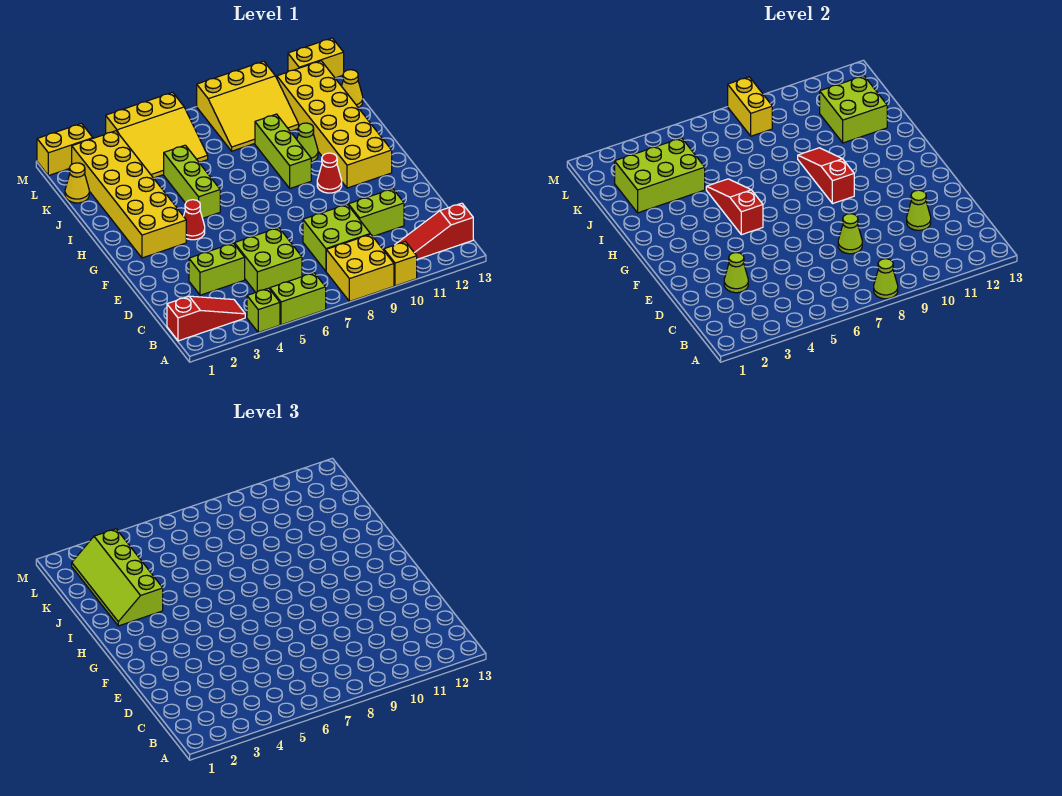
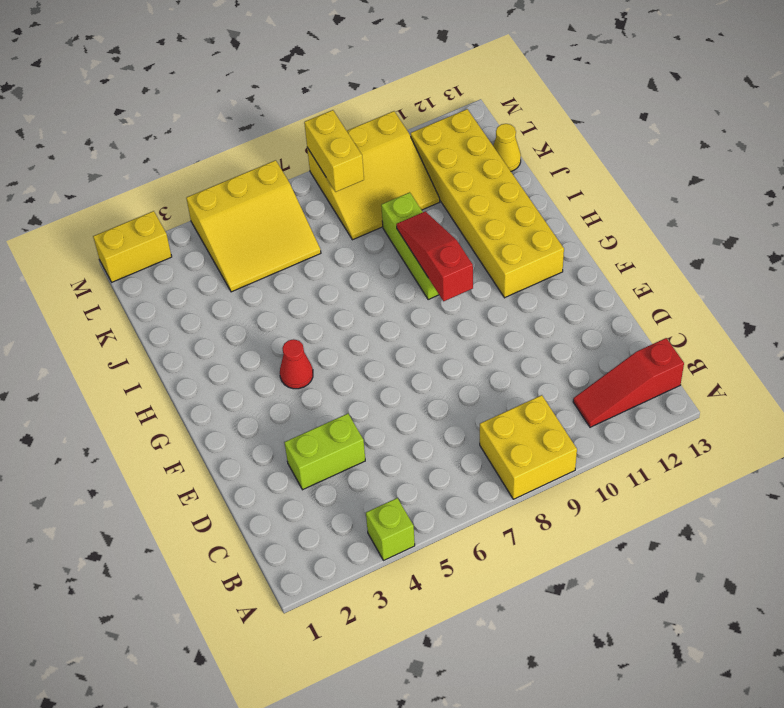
none -> lime brick A5:A6 level 1
none -> yellow brick A10 level 1
none -> red slope B1:B3 level 1 top 1
none -> lime brick C5:D6 level 1

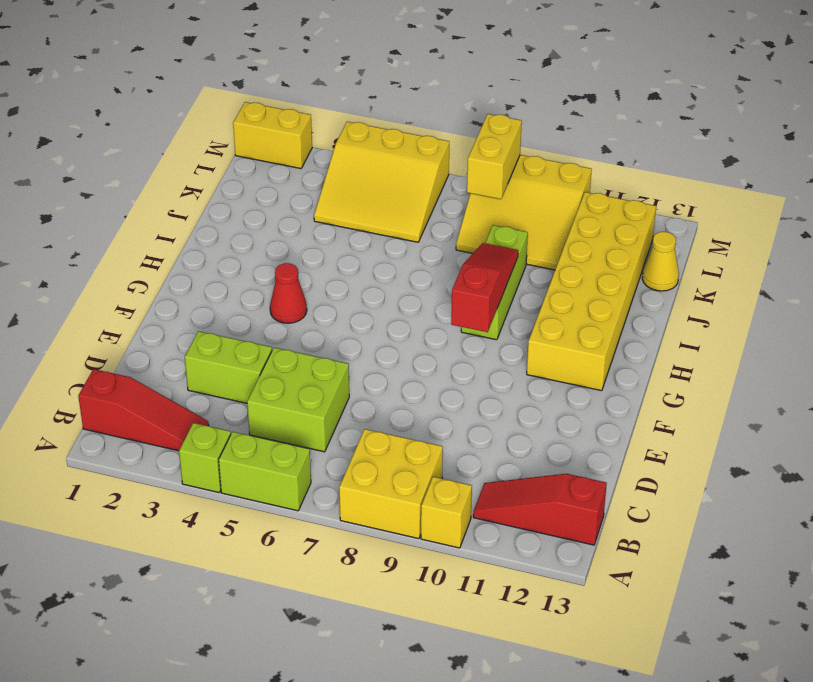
none -> lime brick C8:D9 level 1
none -> lime brick D10:D11 level 1
none -> yellow brick G2:L3 level 1
none -> red cone G10 level 1

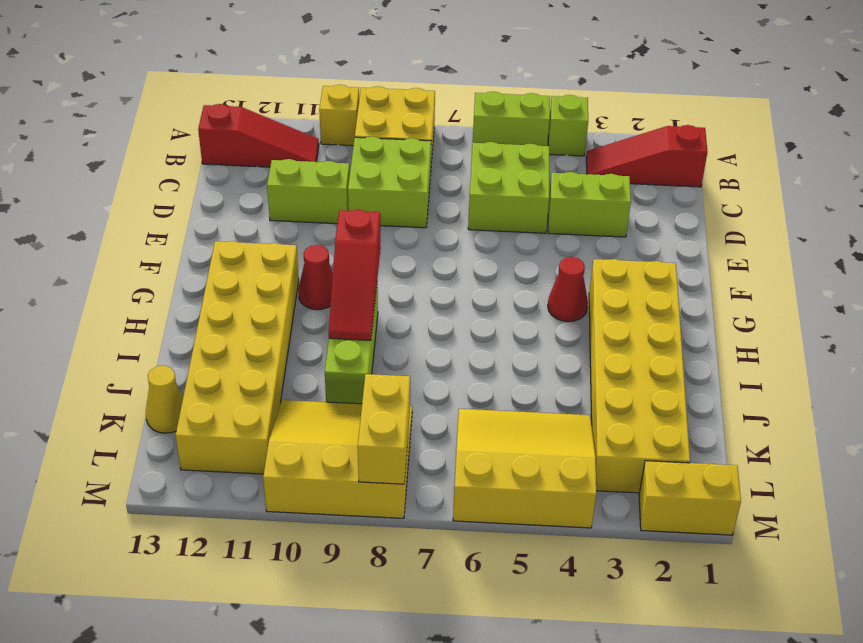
none -> lime brick H5:J5 level 1
none -> lime cone I10 level 1
none -> yellow cone K1 level 1
none -> yellow brick M12:M13 level 1

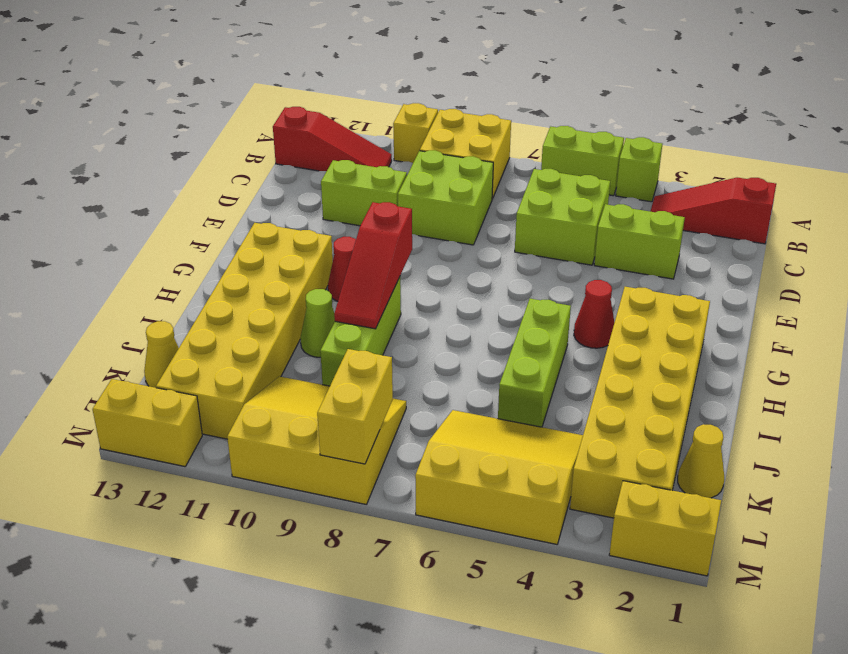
none -> lime cone A8 level 2
none -> lime cone D3 level 2
none -> lime cone D8 level 2
none -> lime cone D11 level 2

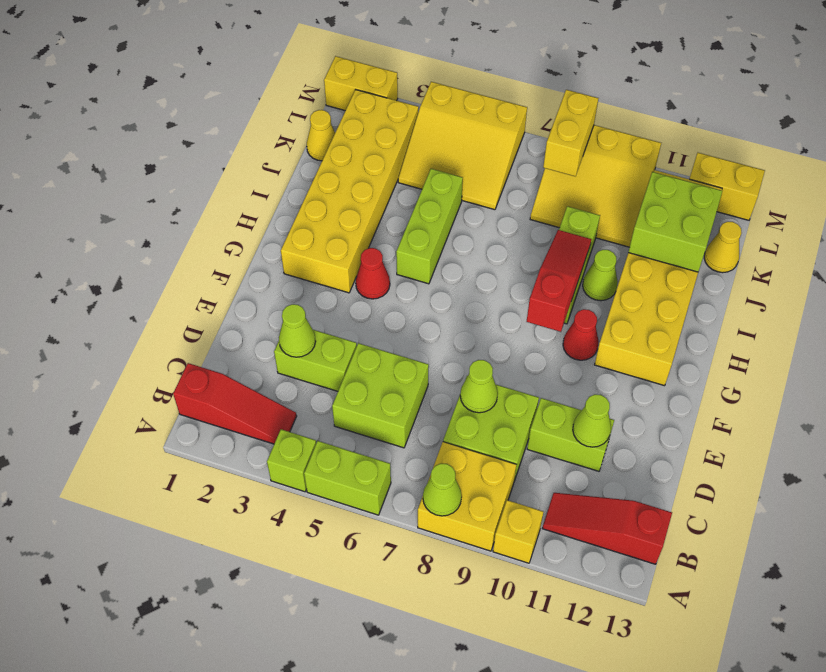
none -> red slope G5:I5 level 2 top G
none -> lime brick J2:K4 level 2
none -> lime slope I2:L3 level 3 top 3

